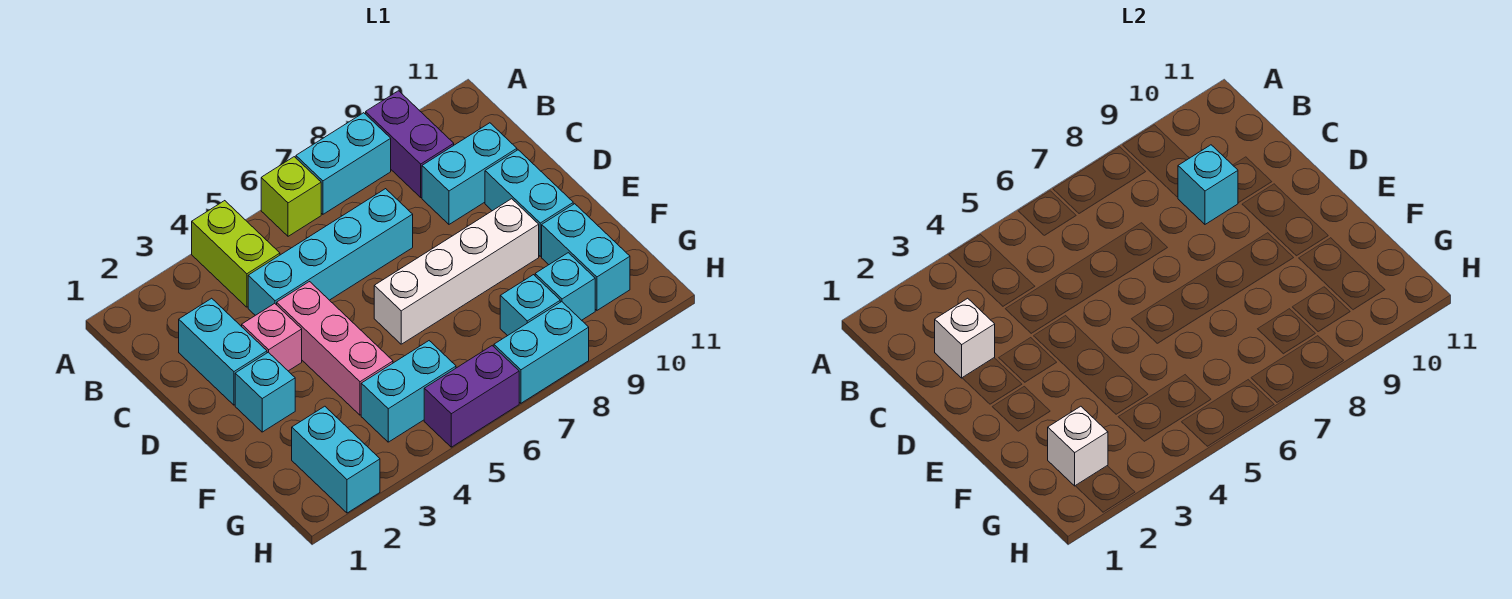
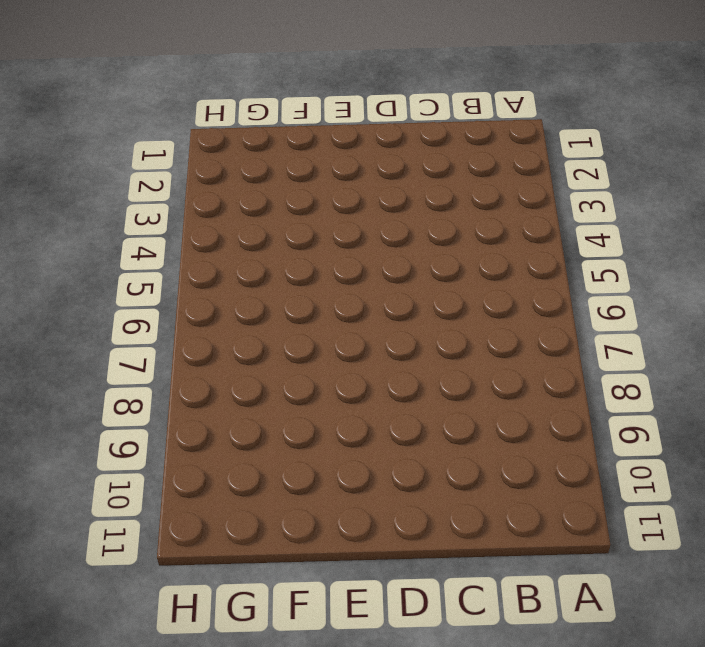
none -> lime brick A4:B4 level 1
none -> lime brick A6 level 1
none -> cyan brick A7:A8 level 1

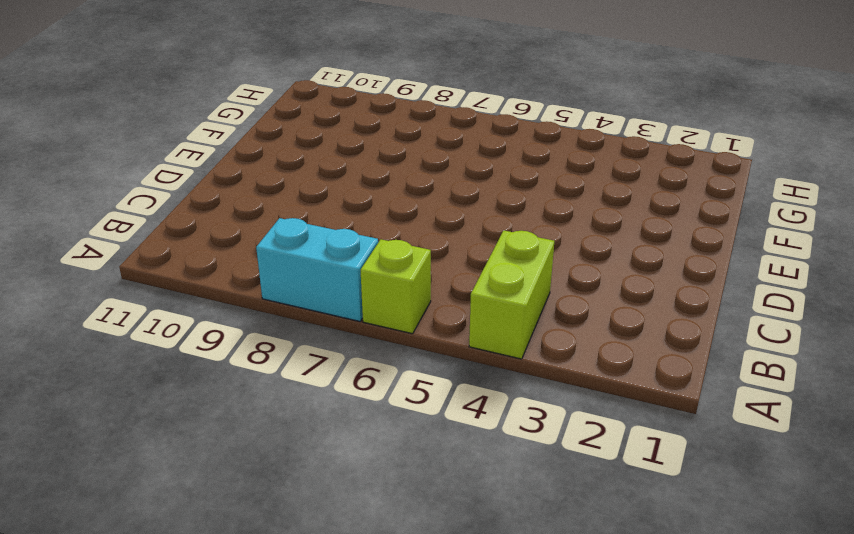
none -> purple brick A9:B9 level 1
none -> cyan brick C2:D2 level 1
none -> cyan brick C4:C7 level 1

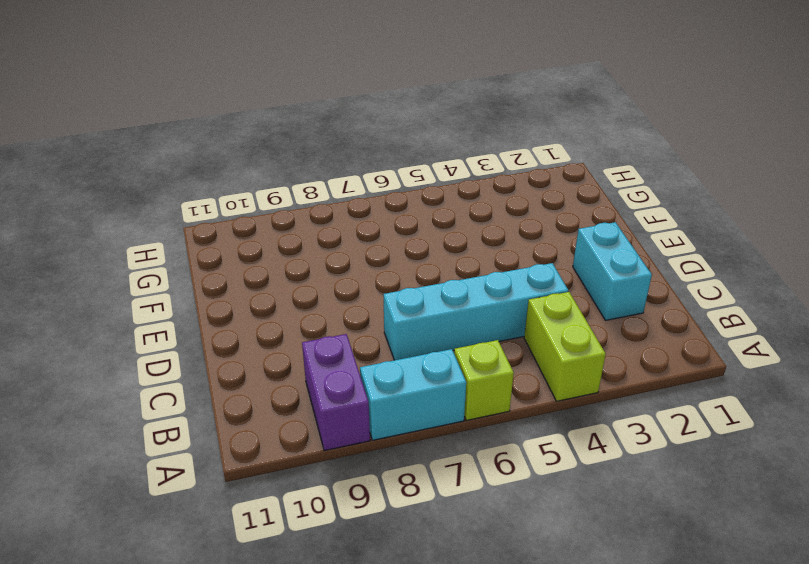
none -> cyan brick C9:C10 level 1
none -> pink brick D3 level 1
none -> pink brick D4:F4 level 1

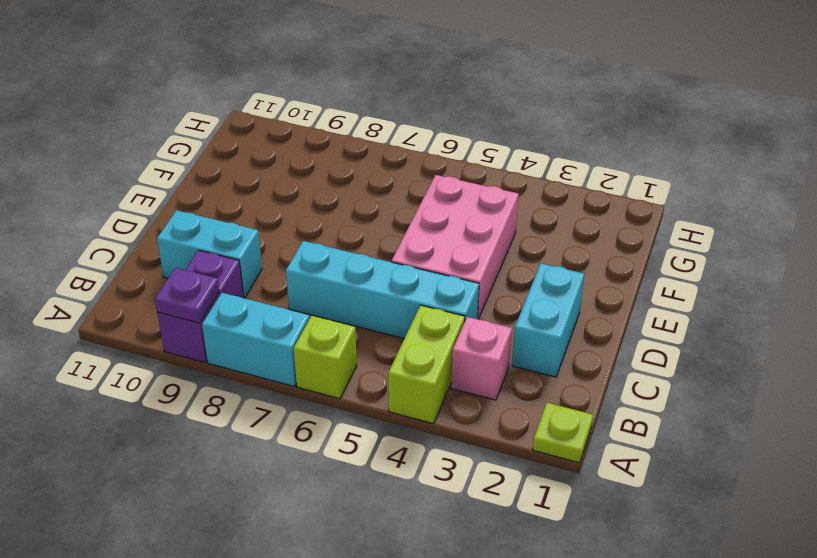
lime plate A1 level 1 -> none
purple plate A9 level 2 -> none
pink brick B3 level 1 -> pink brick D3 level 1
pink brick D4:F5 level 1 -> pink brick D4:F4 level 1
none -> cyan brick D10:E10 level 1
none -> cyan brick E2 level 1
none -> white brick E6:E9 level 1

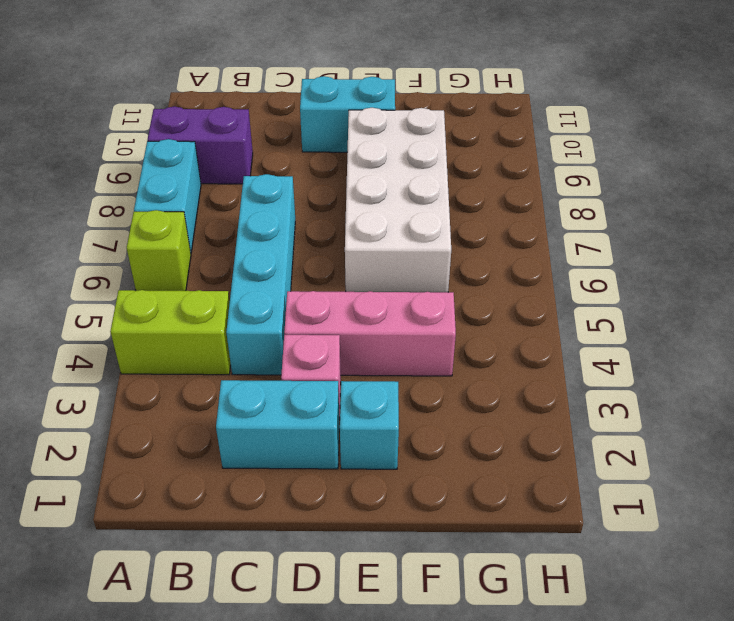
white brick E6:F9 level 1 -> white brick E6:E9 level 1
none -> cyan brick C9:C10 level 1
none -> cyan brick F10:G10 level 1
none -> cyan brick G2:H2 level 1

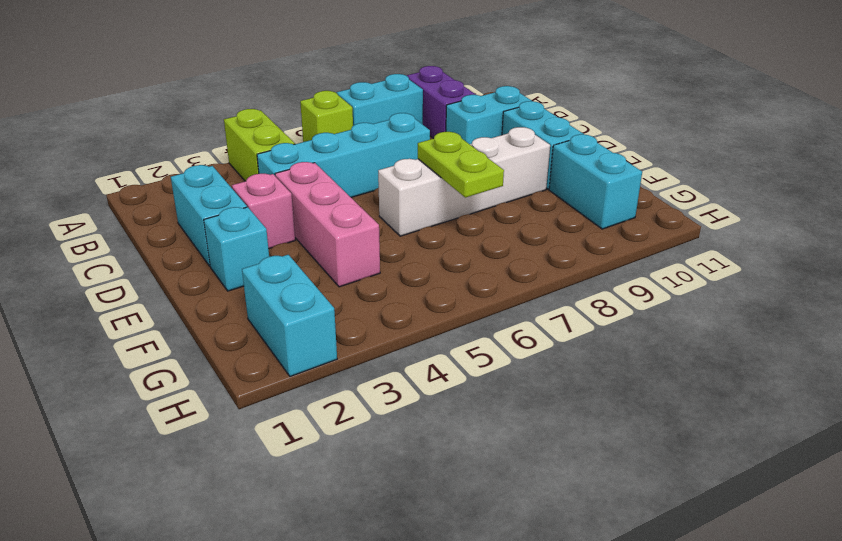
lime plate E7:F7 level 2 -> none
none -> cyan brick G4:G5 level 1
none -> cyan brick G8 level 1
none -> cyan brick G9 level 1

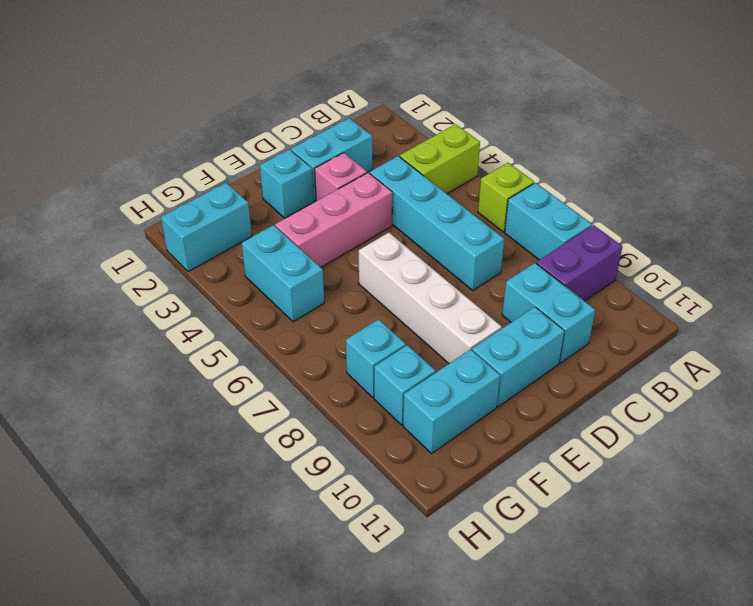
none -> purple brick H5:H6 level 1
none -> cyan brick H7:H8 level 1
none -> white brick C2 level 2

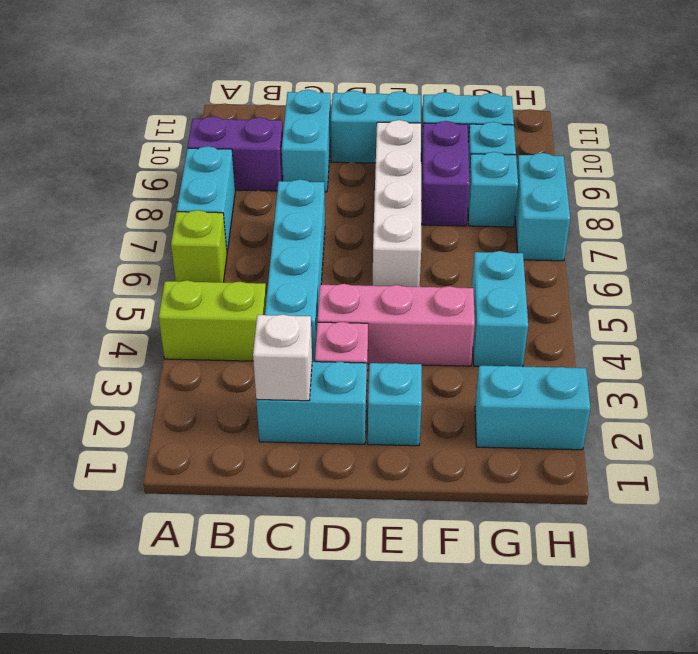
purple brick F8:F9 level 1 -> purple brick H5:H6 level 1
none -> cyan brick C9 level 2
none -> white brick G2 level 2

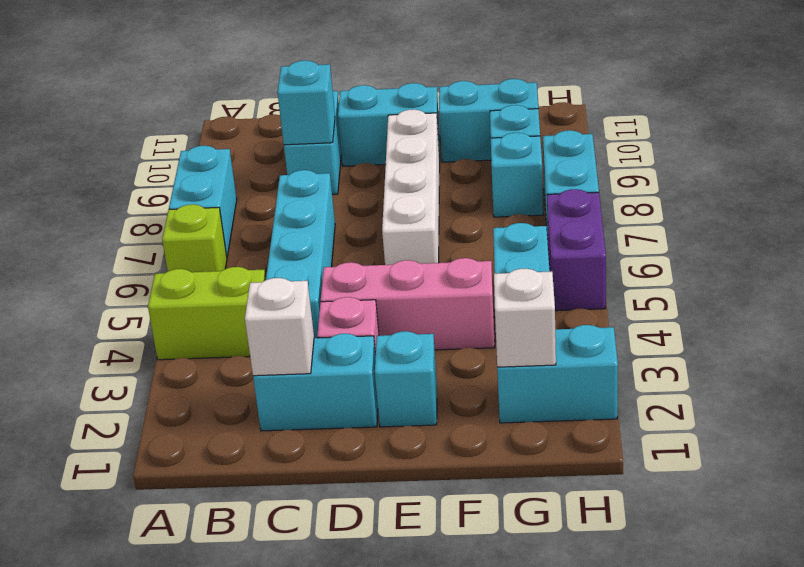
none -> purple brick A9:B9 level 1

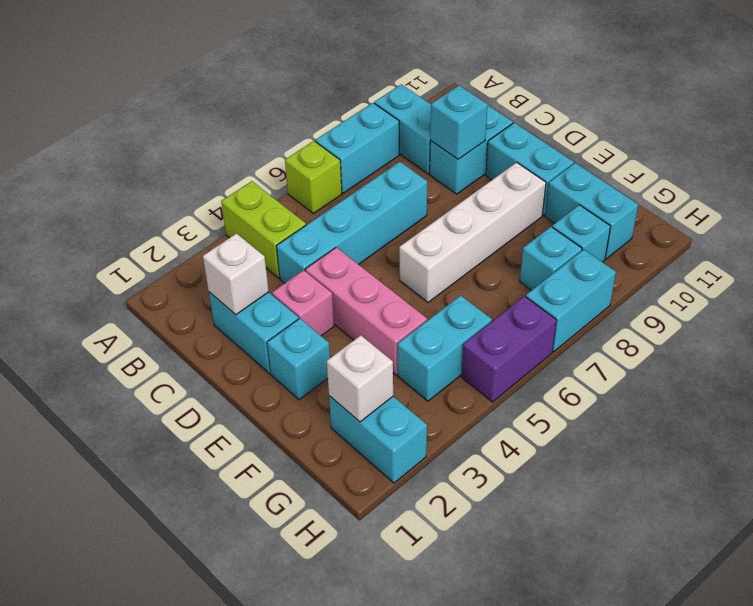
cyan brick A9:B9 level 1 -> purple brick A9:B9 level 1

